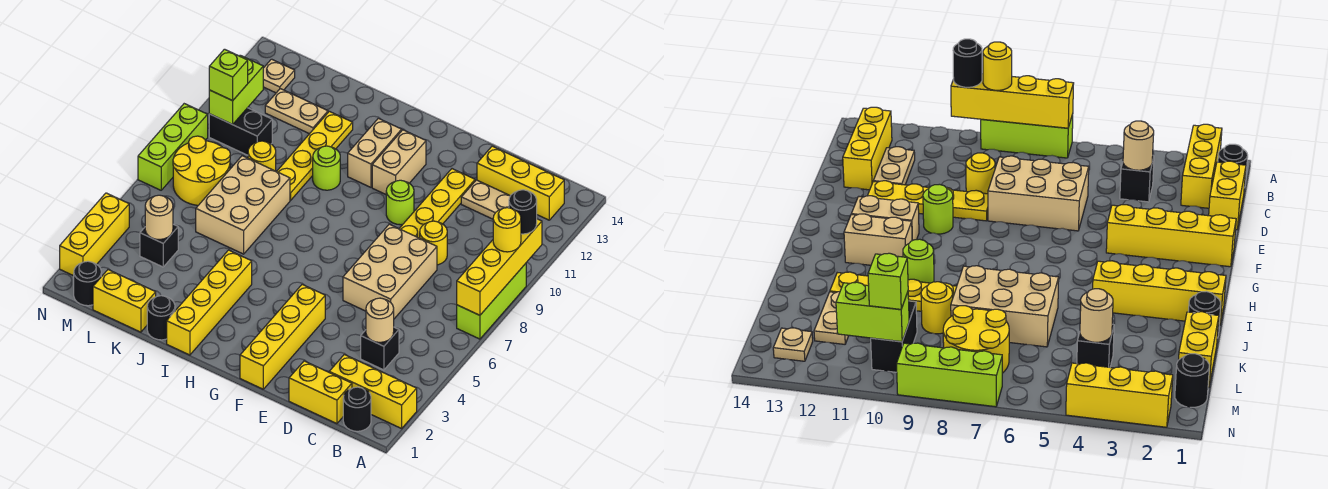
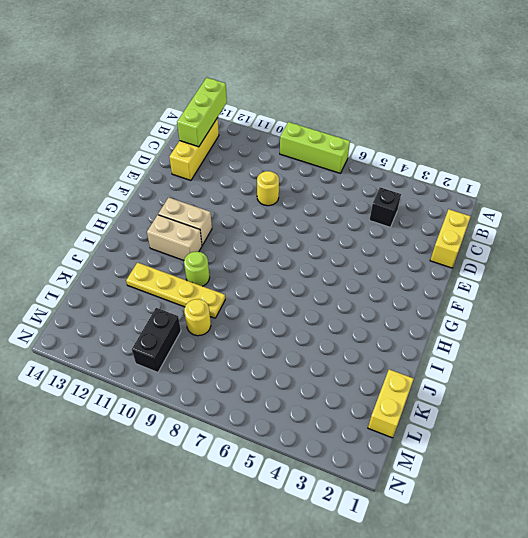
lime brick A13:C13 level 2 -> lime brick N7:N9 level 1
none -> yellow brick A2:C2 level 1
none -> black round brick B1 level 1
none -> tan plate C12:D12 level 1
none -> tan brick D6:E8 level 1

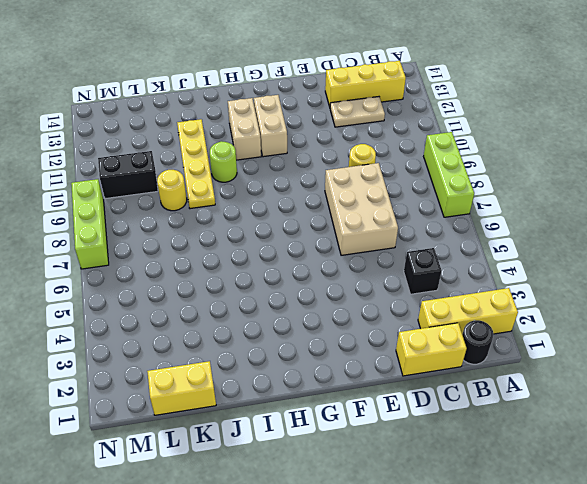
none -> yellow plate E9:E12 level 1
none -> yellow brick F1:F4 level 1
none -> lime round brick F10 level 1
none -> yellow brick I1:I4 level 1

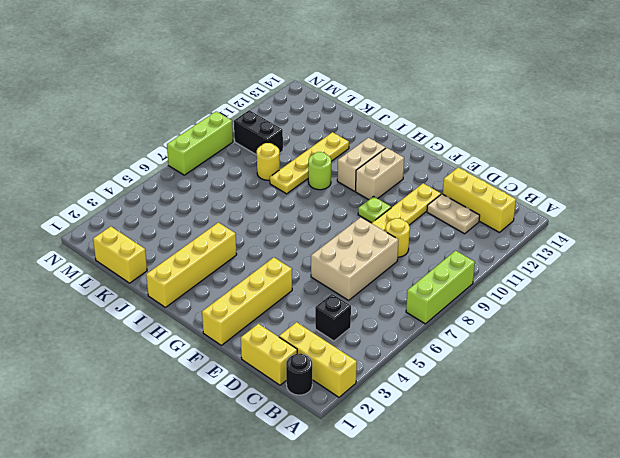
lime plate F10 level 1 -> lime round brick F10 level 1
none -> black round brick J1 level 1
none -> tan brick J6:K8 level 1
none -> tan plate K12:L12 level 1
none -> black brick L4 level 1

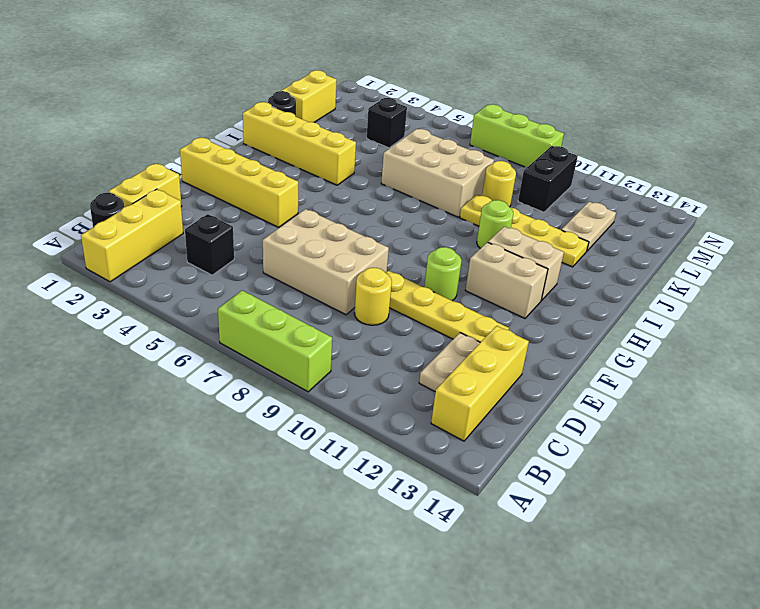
none -> yellow round brick L7:M8 level 1
none -> black round brick M1 level 1
none -> tan plate M13 level 1
none -> yellow brick N2:N4 level 1

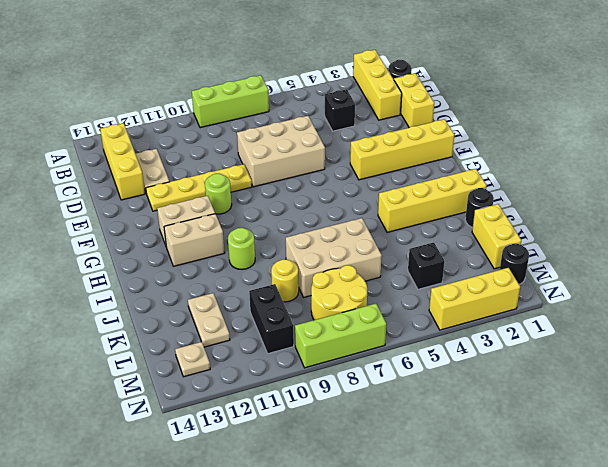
none -> yellow round brick D9 level 1
none -> yellow plate J9:J12 level 1
none -> yellow brick A7:A10 level 2
none -> tan round brick C4 level 2

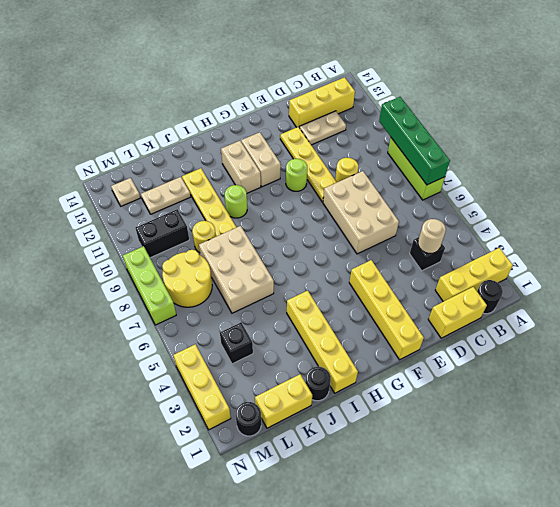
green brick A7:A10 level 2 -> yellow brick A7:A10 level 2
none -> tan round brick L4 level 2
none -> lime brick M10:M11 level 2
none -> yellow round brick A9 level 3
none -> black round brick A10 level 3

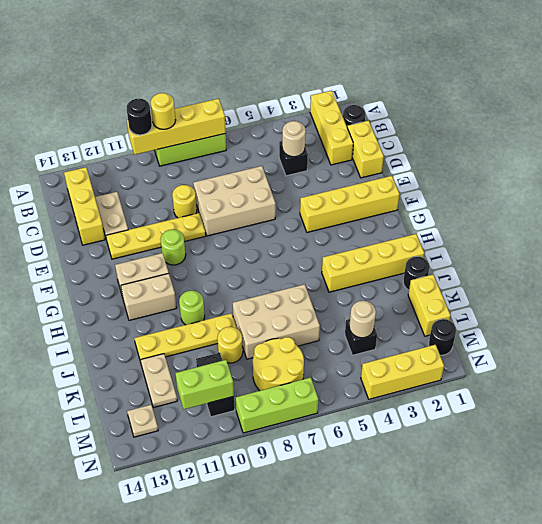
none -> lime brick M10 level 3

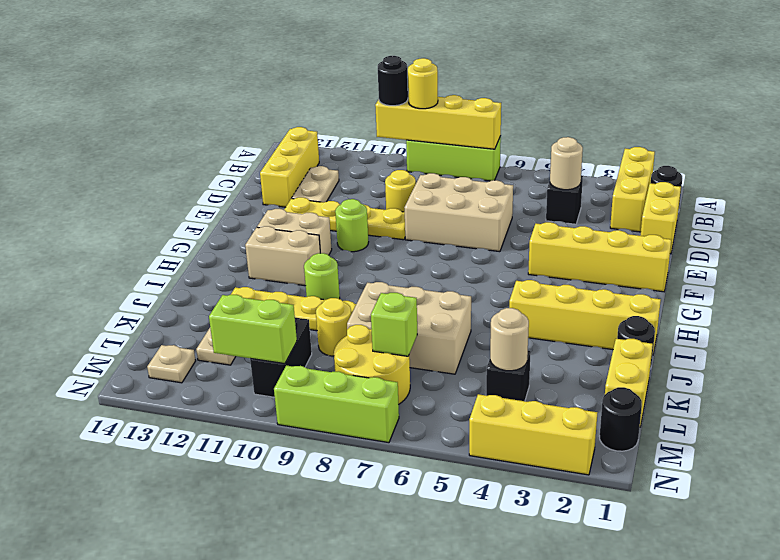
lime brick L7 level 2 -> lime brick M10 level 3

